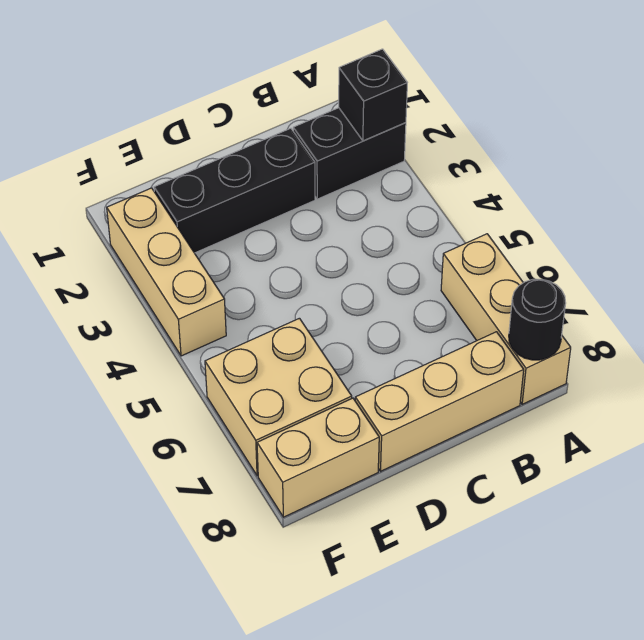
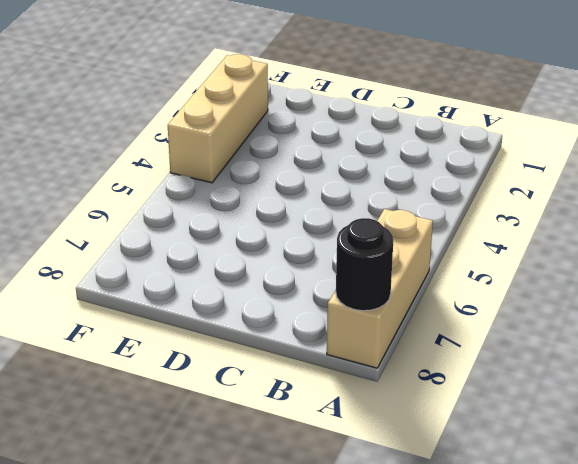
none -> black brick A2:B2 level 1
none -> tan brick B8:D8 level 1

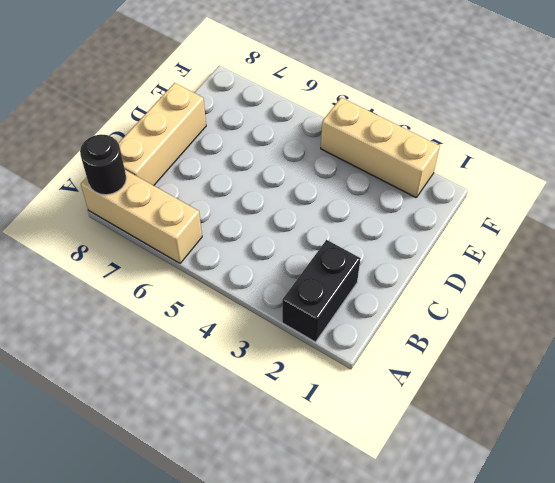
none -> black brick C2:E2 level 1
none -> tan brick E6:F7 level 1

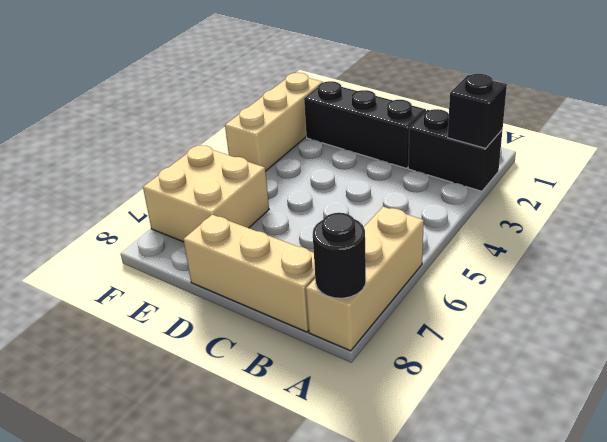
none -> tan brick E8:F8 level 1

